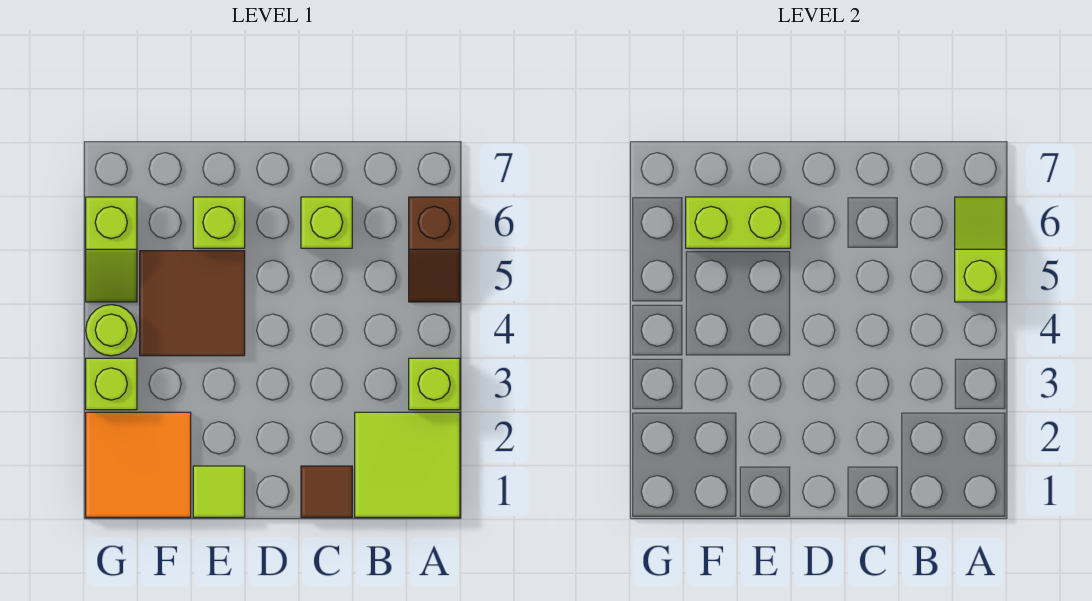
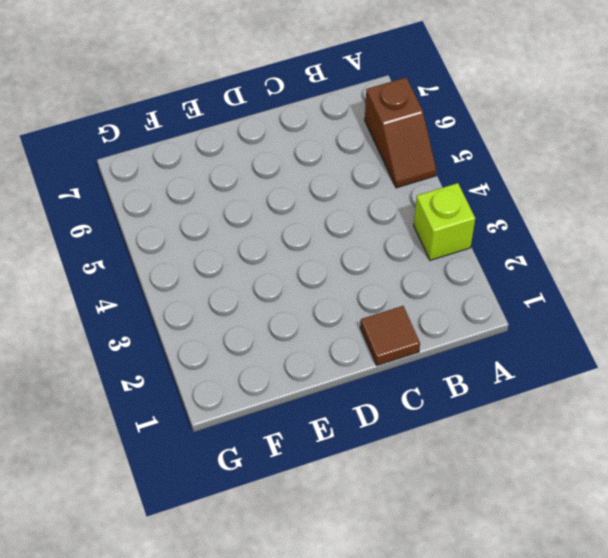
none -> lime tile A1:B2 level 1
none -> lime brick C6 level 1
none -> lime tile E1 level 1

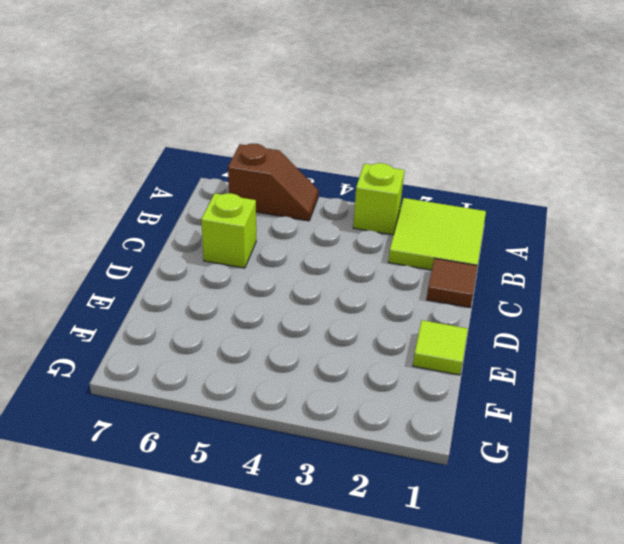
none -> brown tile E4:F5 level 1
none -> lime brick E6 level 1
none -> orange tile F1:G2 level 1

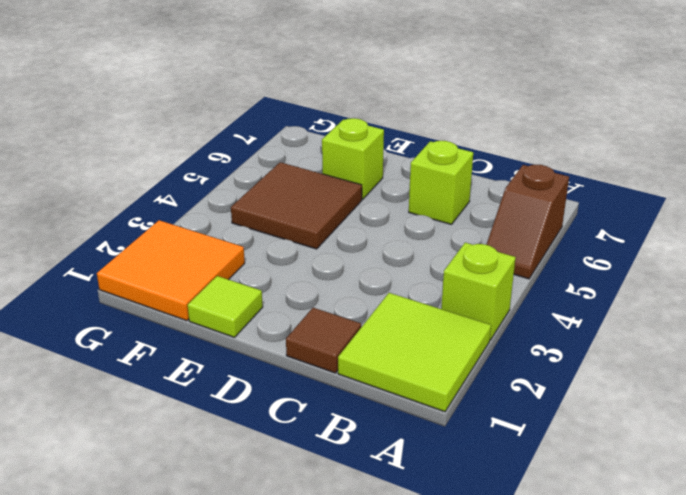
none -> lime brick G3 level 1
none -> lime round brick G4 level 1
none -> lime slope G5:G6 level 1 top 6

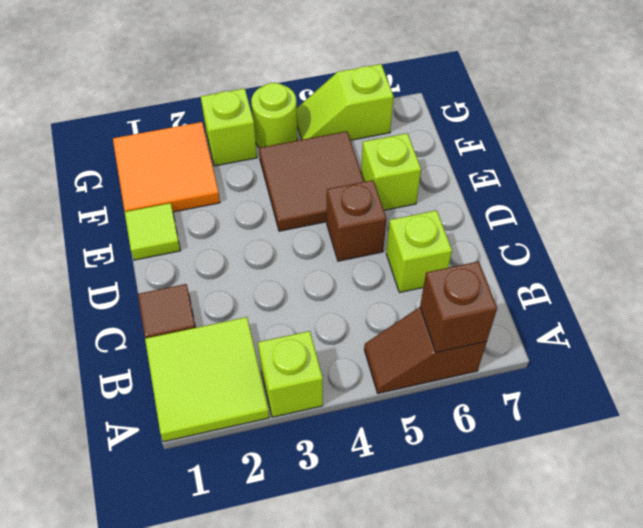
brown brick A6 level 2 -> lime slope A5:A6 level 2 top 5
brown brick D5 level 1 -> none
none -> lime brick E6:F6 level 2

